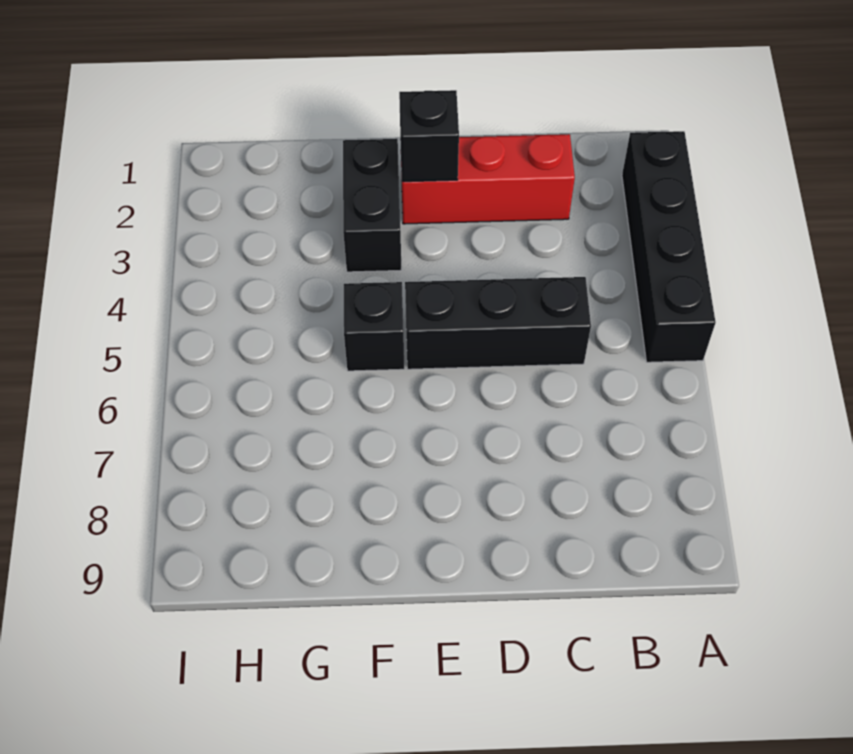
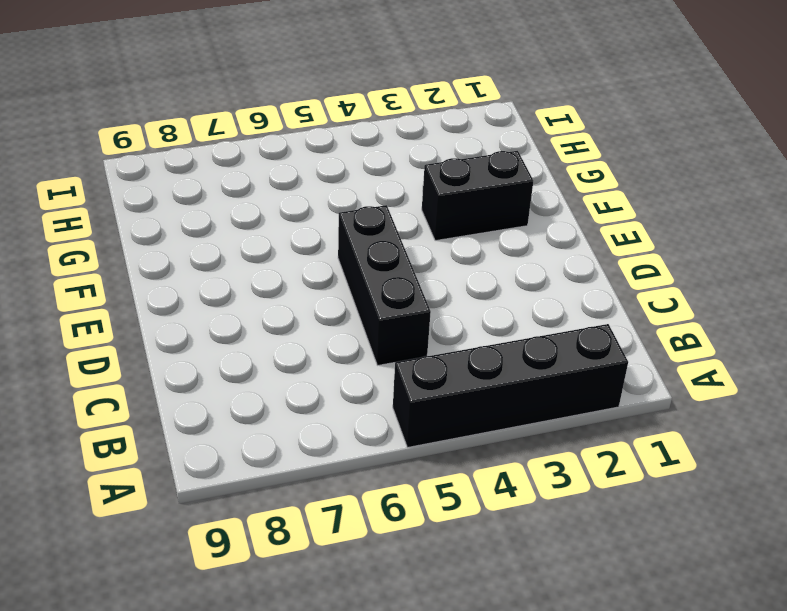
none -> red brick C2:E2 level 1
none -> black brick F5 level 1

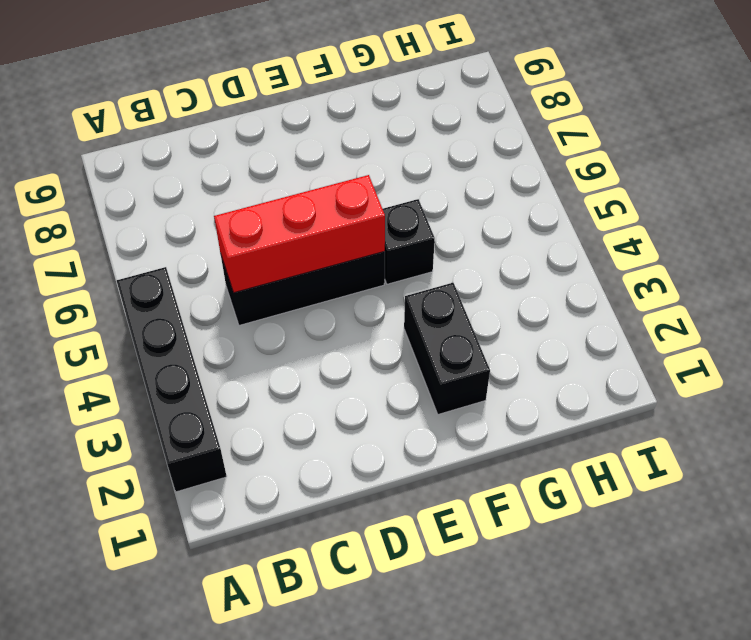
red brick C5:E5 level 2 -> red brick C2:E2 level 1
none -> black brick E2 level 2

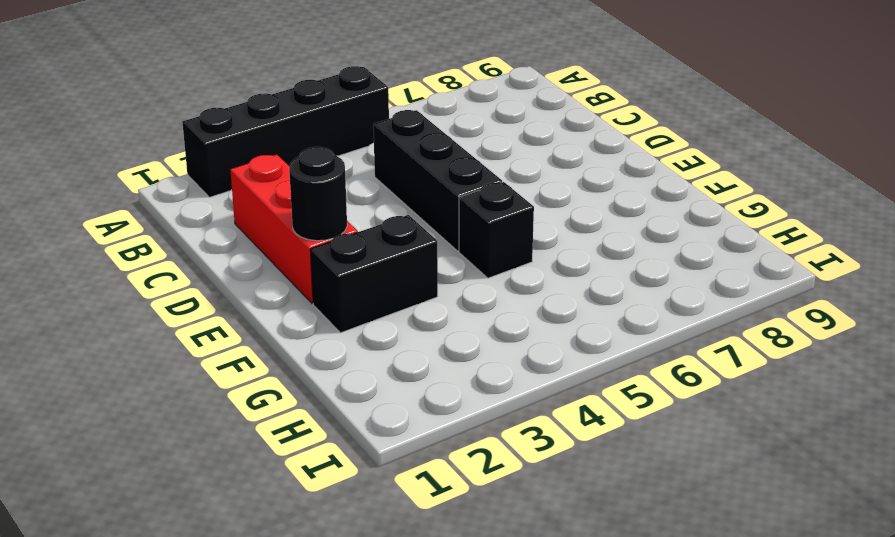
black round brick E2 level 2 -> black brick E2 level 2

